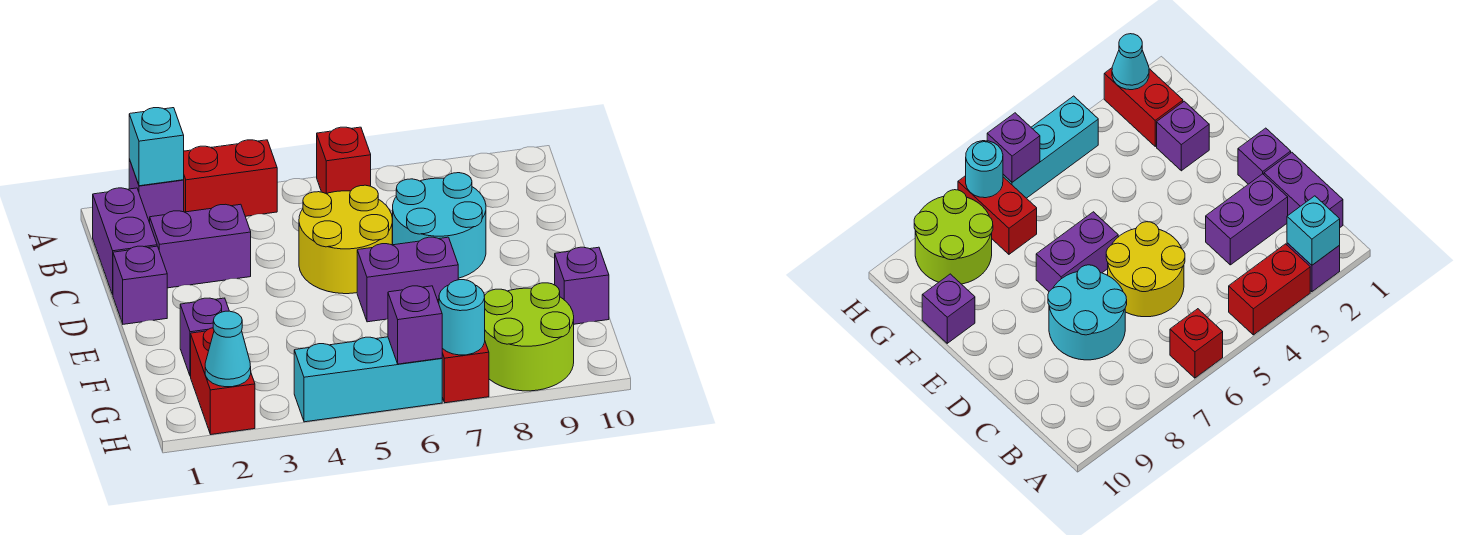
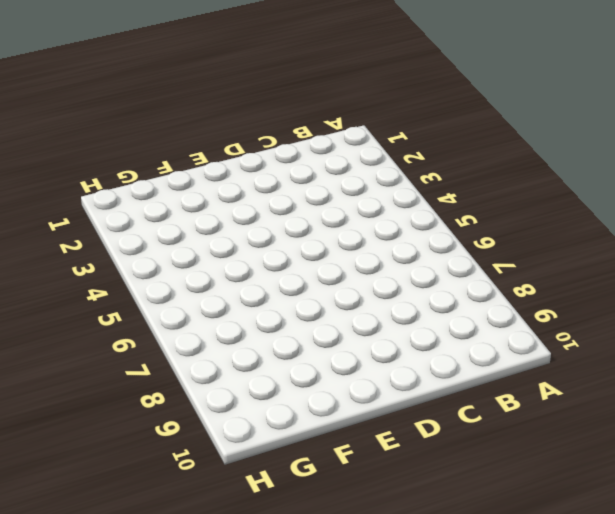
none -> purple brick A2 level 1
none -> red brick A3:A4 level 1
none -> red brick A6 level 1

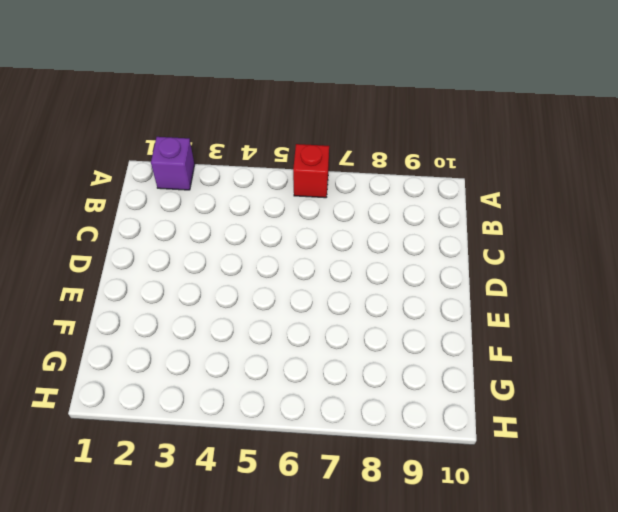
none -> red brick A3:A4 level 1
none -> purple brick B1:C1 level 1
none -> purple brick C2:C3 level 1

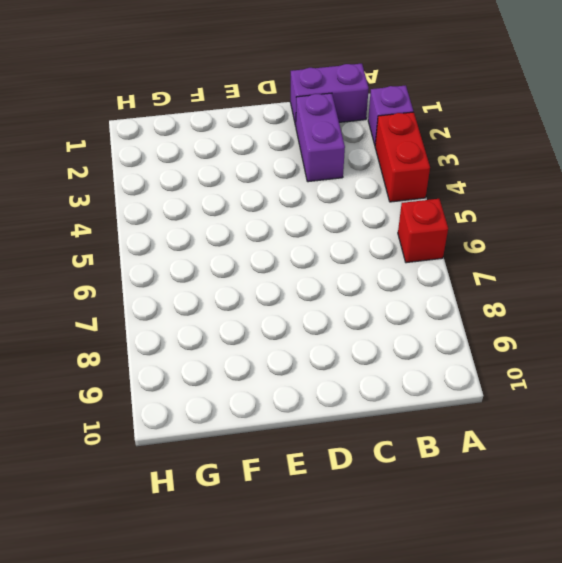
none -> yellow round brick C5:D6 level 1
none -> cyan round brick C7:D8 level 1
none -> purple brick D1 level 1

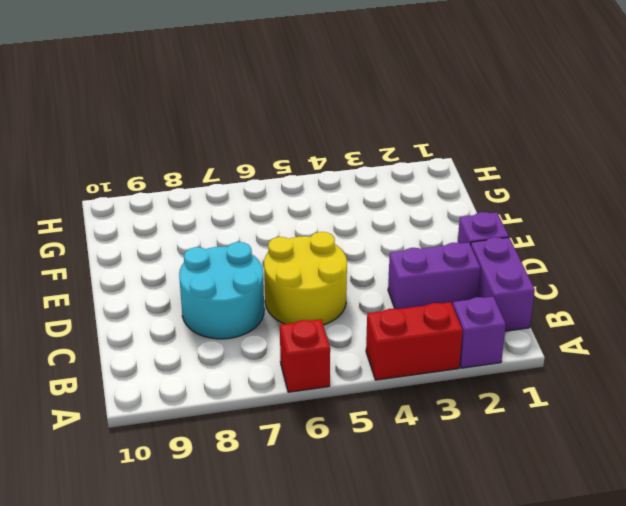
none -> purple brick E6:E7 level 1
none -> purple brick F2 level 1
none -> purple brick F10 level 1

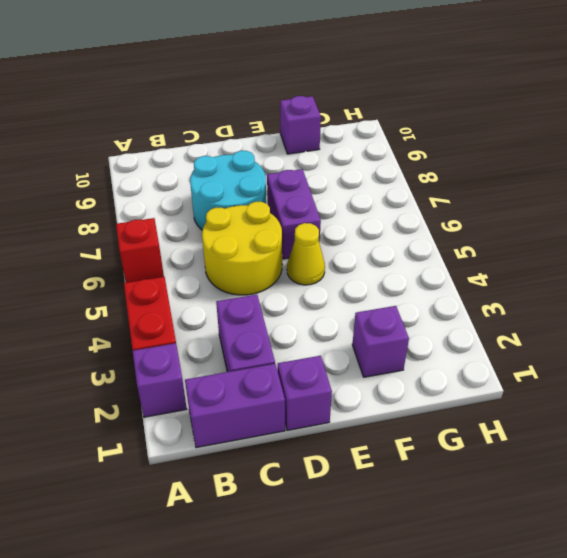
yellow cone E5 level 1 -> none
none -> red brick G2:H2 level 1
none -> red brick G7:H7 level 1
none -> lime round brick G8:H9 level 1

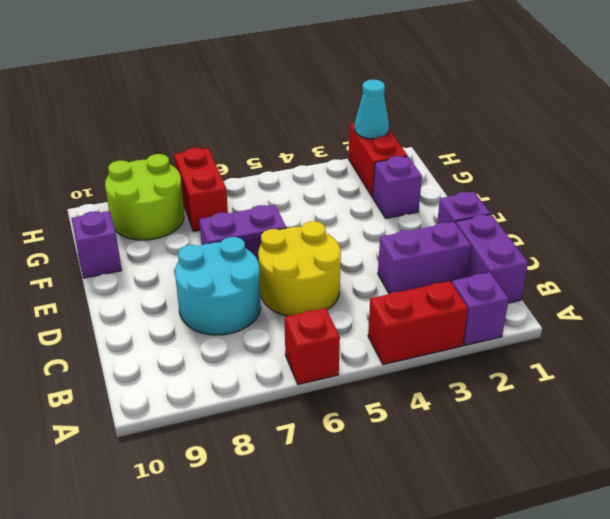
none -> cyan brick H4:H6 level 1
none -> cyan brick A2 level 2
none -> purple brick H6 level 2

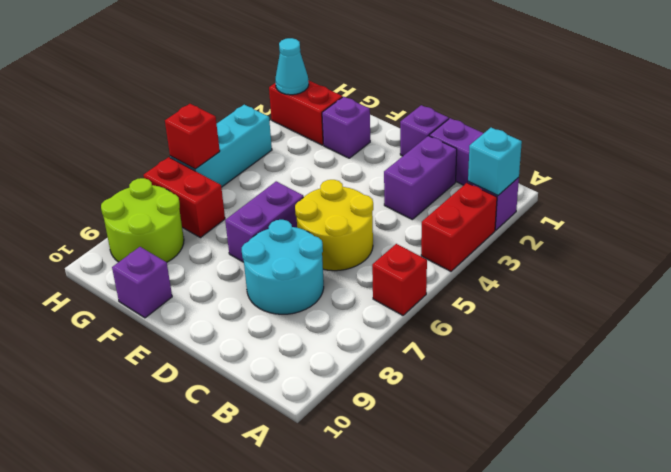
red brick H6 level 2 -> purple brick H6 level 2
none -> cyan round brick H7 level 2

